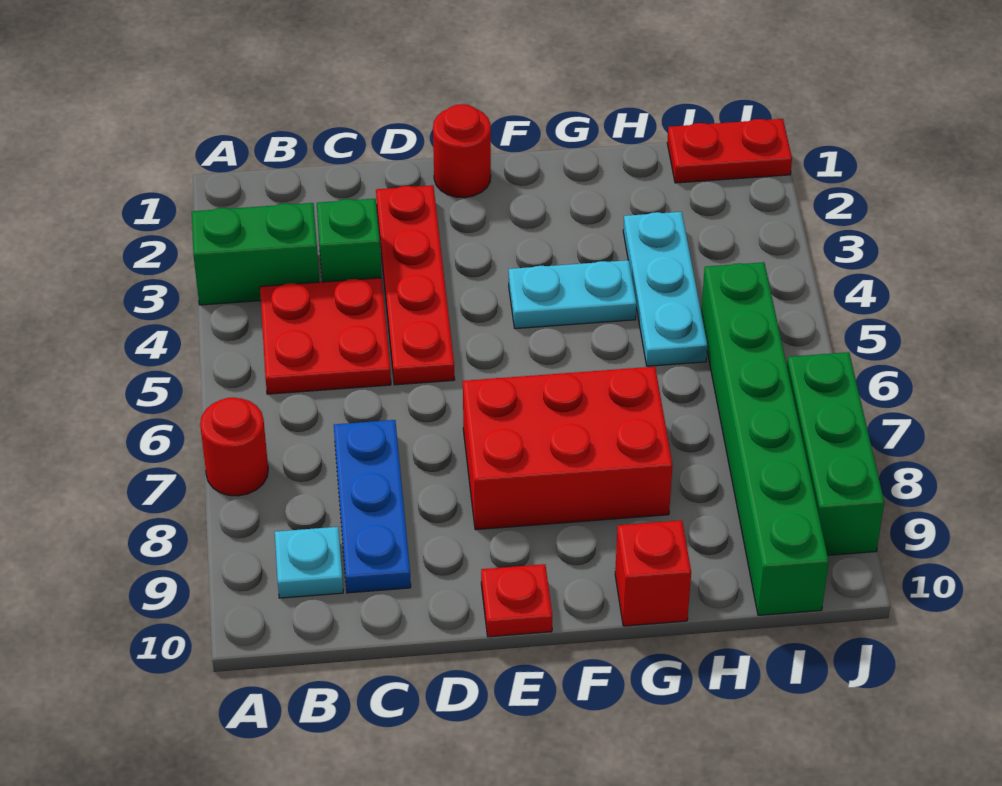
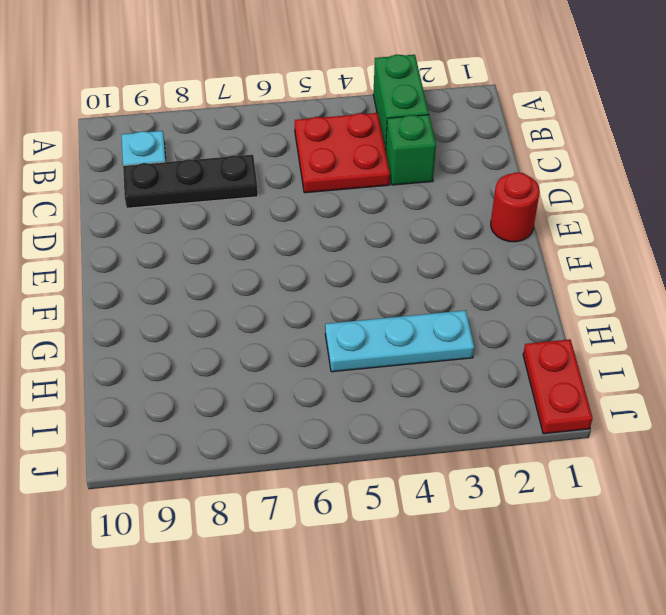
black plate C7:C9 level 1 -> blue plate C7:C9 level 1
none -> red round brick A7 level 1
none -> red plate D2:D5 level 1
none -> red brick E7:G8 level 1

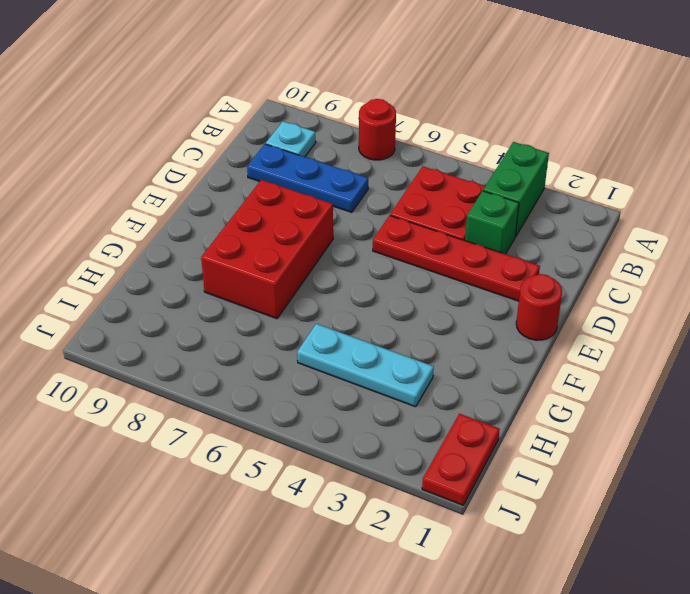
none -> red plate E10 level 1
none -> cyan plate F4:G4 level 1
none -> red brick G10 level 1

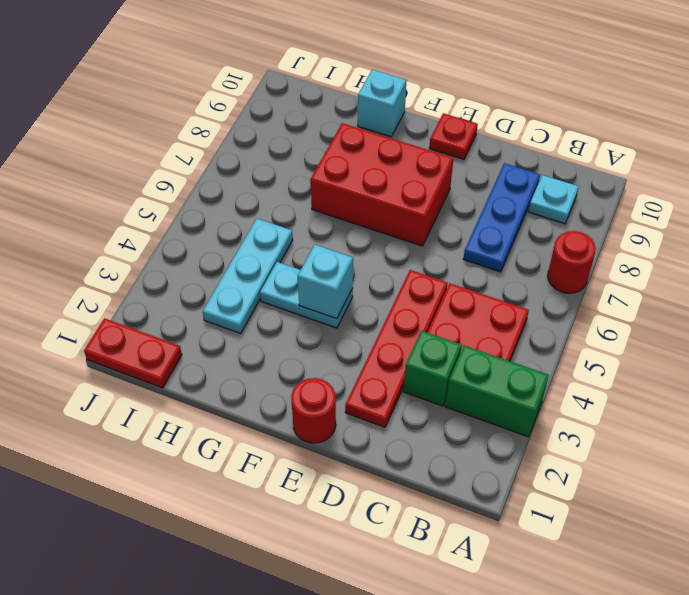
cyan brick F4 level 2 -> none
cyan brick G10 level 1 -> red brick G10 level 1
none -> green brick I5:I10 level 1
none -> green brick J7:J9 level 1

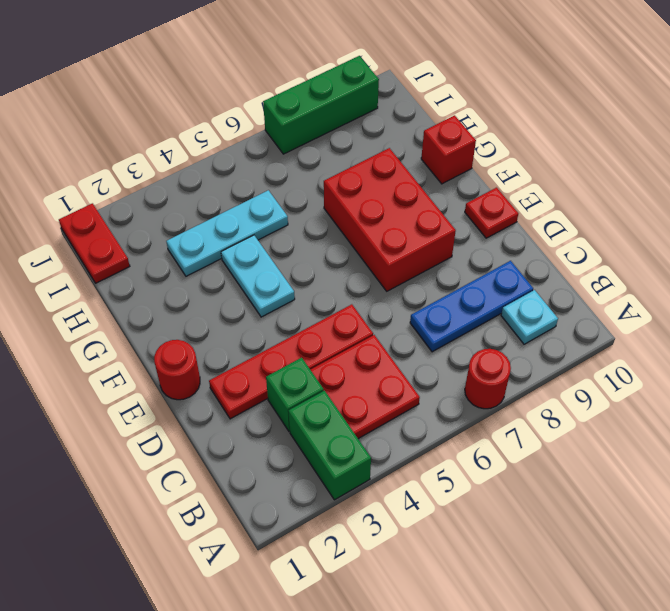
none -> green brick I5:I10 level 1

